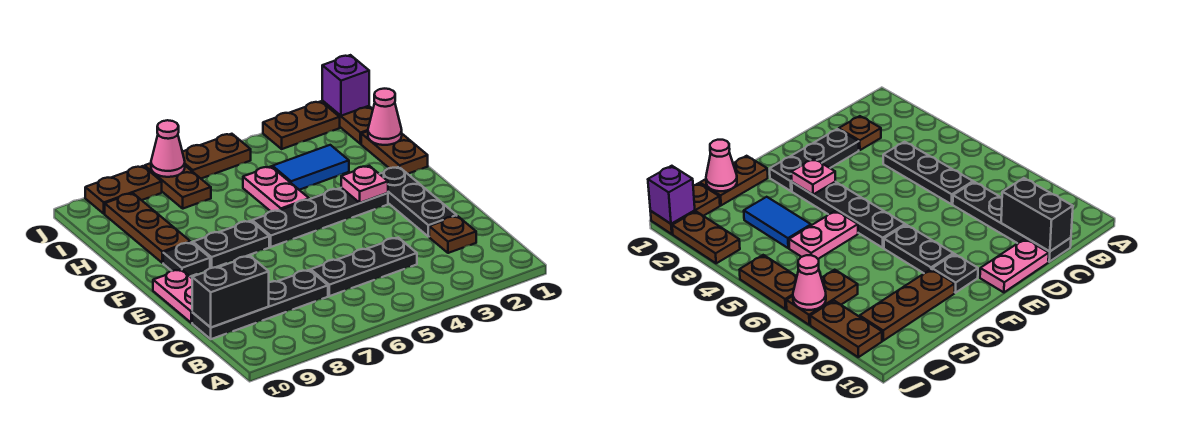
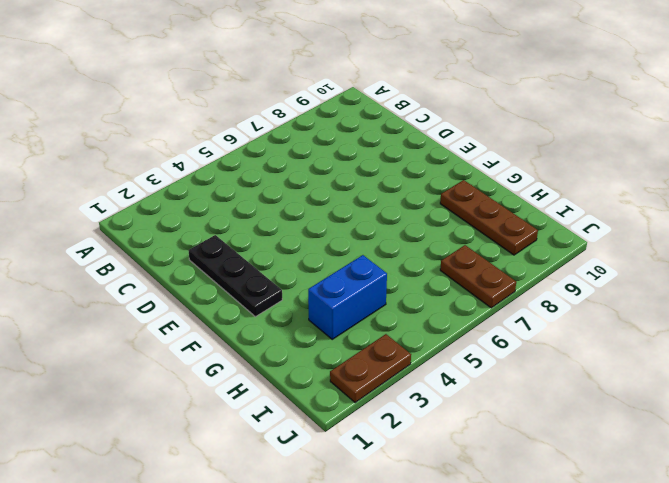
blue brick H3:H4 level 1 -> blue tile H3:H4 level 1
none -> brown plate C2 level 1
none -> black plate C4:C6 level 1
none -> black plate C7:C10 level 1

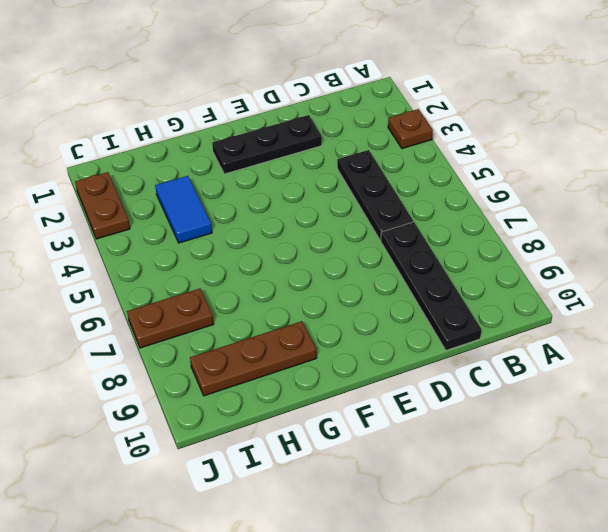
brown plate A3 level 1 -> brown plate C2 level 1
none -> pink plate D10:E10 level 1
none -> black plate F3:F6 level 1
none -> black plate F7:F8 level 1

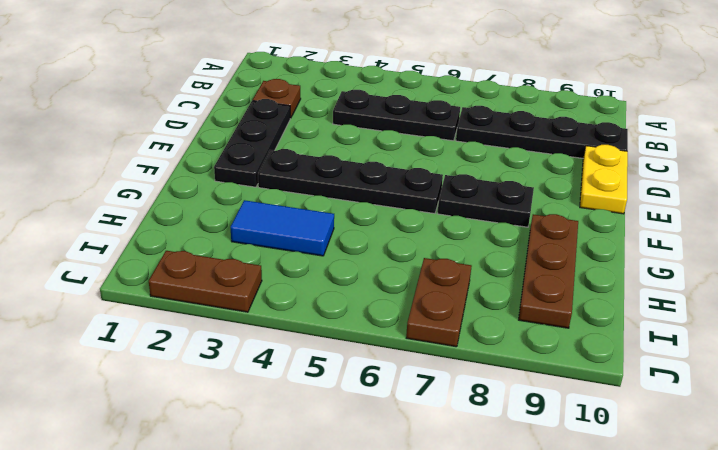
yellow plate D10:E10 level 1 -> pink plate D10:E10 level 1
none -> black plate F9 level 1
none -> brown plate G1:H1 level 1
none -> pink plate G5:H5 level 1

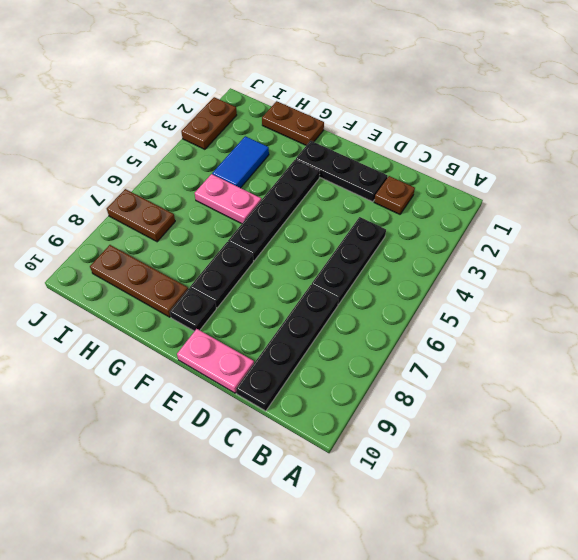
none -> brown plate I1:J1 level 1
none -> brown plate J5:J6 level 1
none -> brown plate J8:J9 level 1

